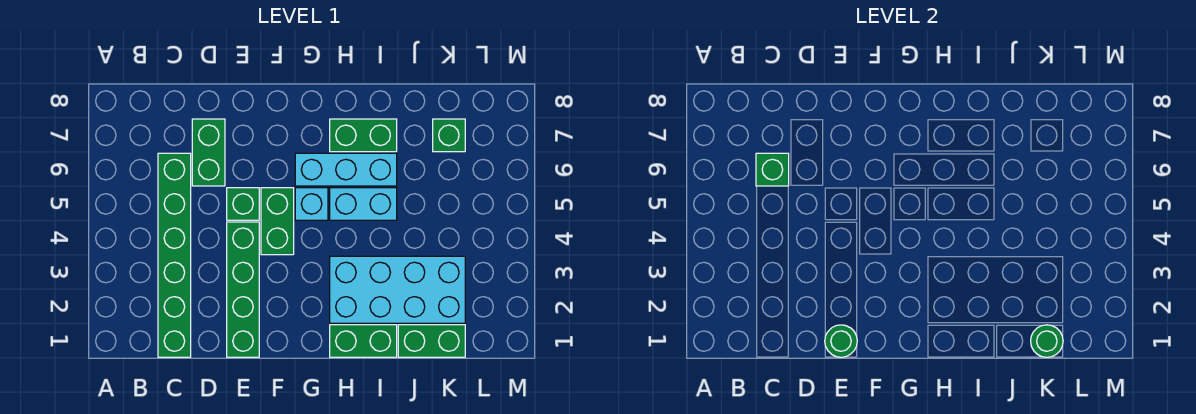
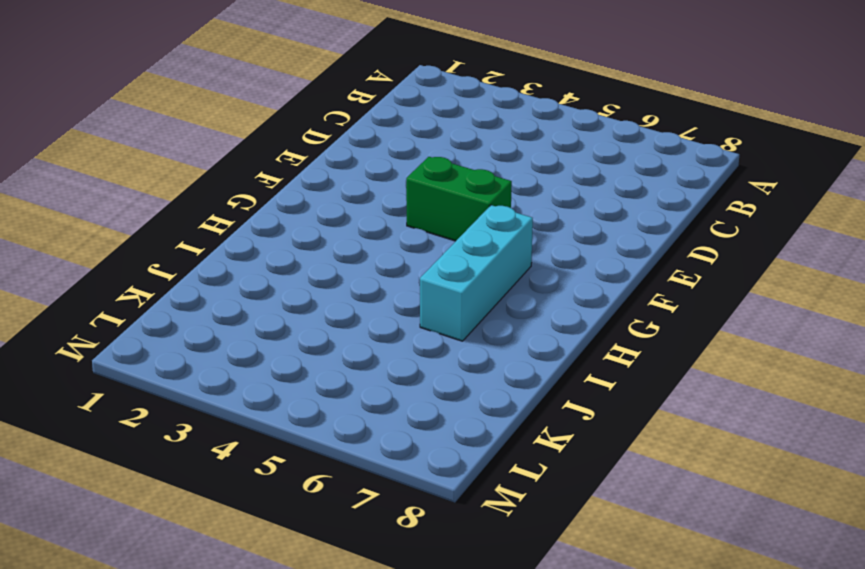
none -> green brick C1:C6 level 1
none -> green brick D6:D7 level 1
none -> green brick E1:E4 level 1

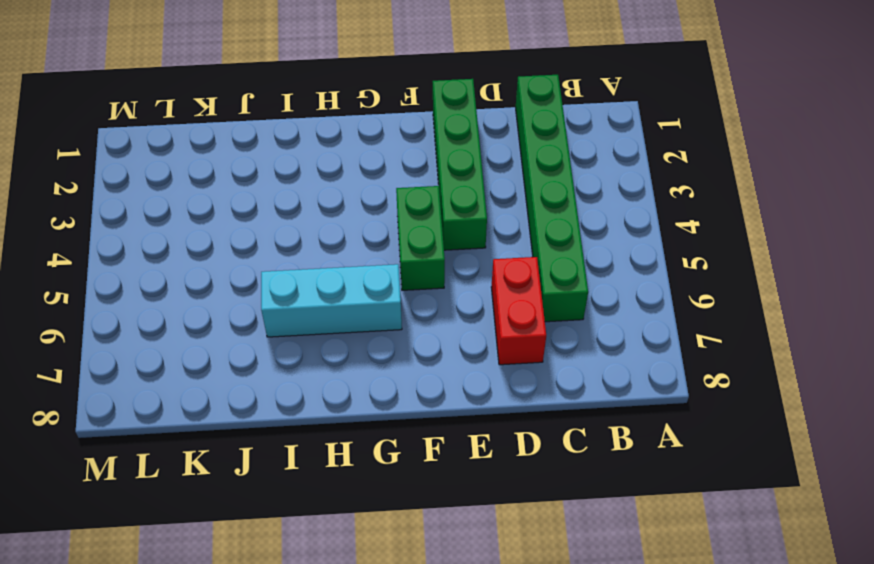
red brick D6:D7 level 1 -> green brick D6:D7 level 1
none -> green brick E5 level 1
none -> cyan brick G5 level 1
none -> green brick H1:I1 level 1

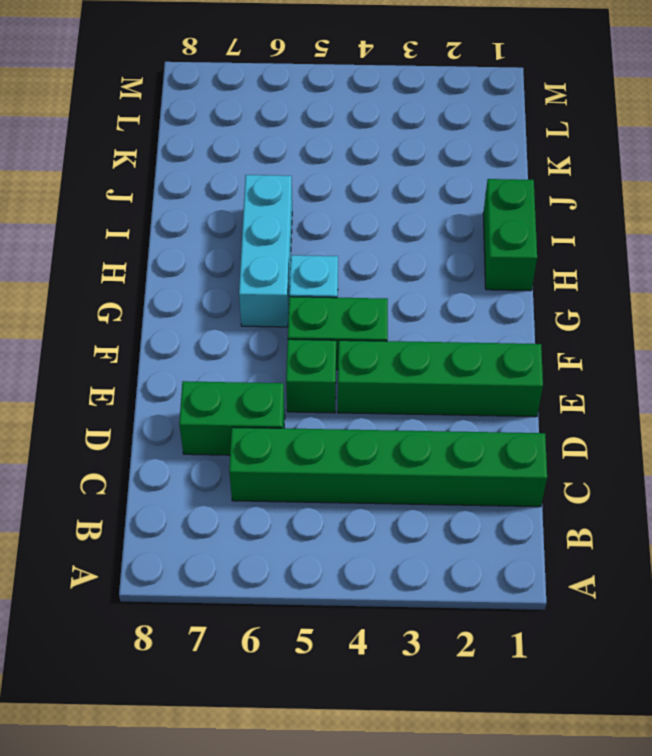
none -> cyan brick H2:K3 level 1
none -> cyan brick H5:I5 level 1
none -> green brick H7:I7 level 1

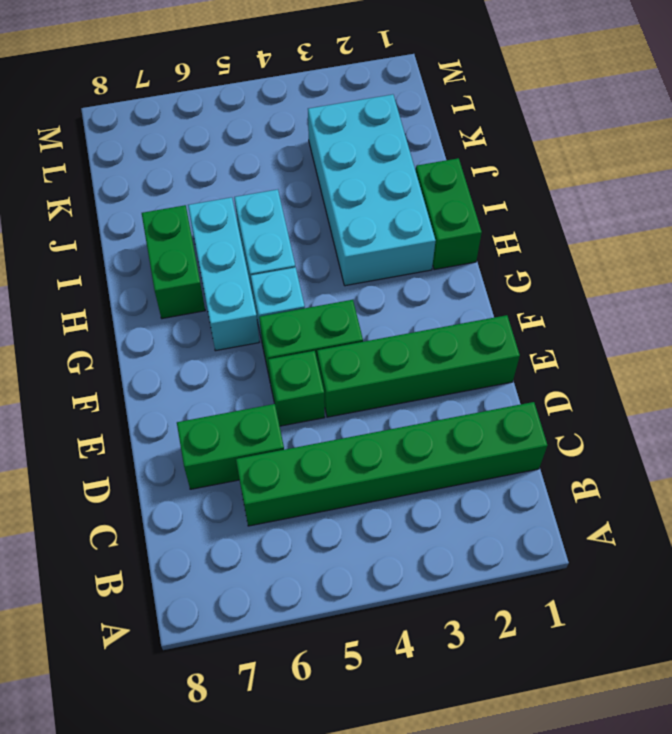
none -> green brick J1:K1 level 1
none -> green brick K7 level 1
none -> green brick C6 level 2

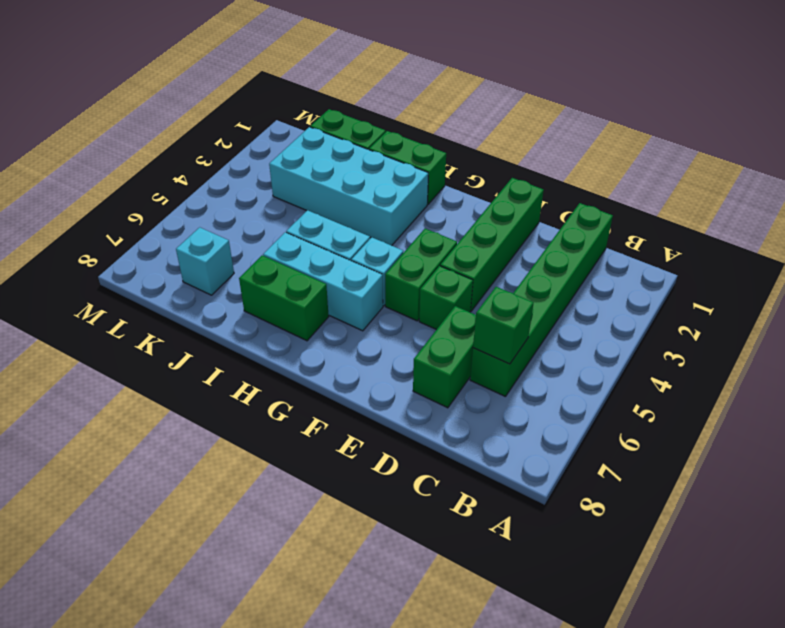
cyan brick K7 level 1 -> green brick K7 level 1
none -> green round brick E1 level 2
none -> green round brick K1 level 2

